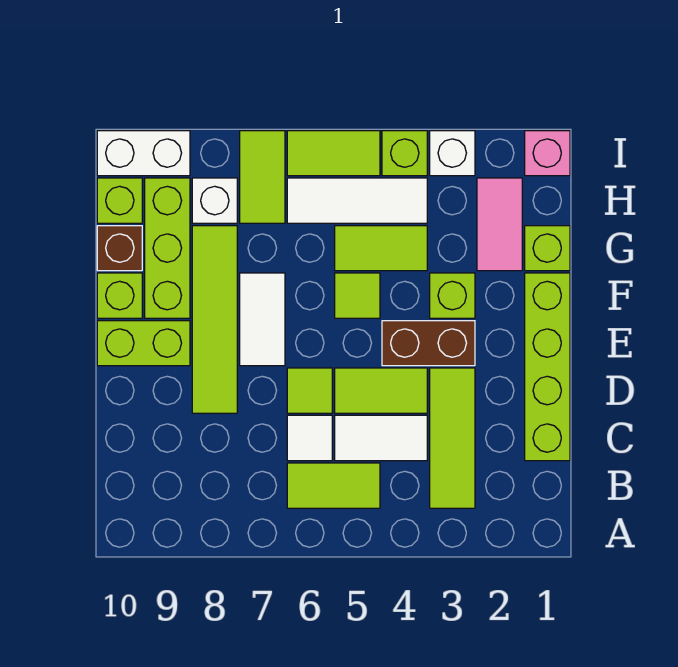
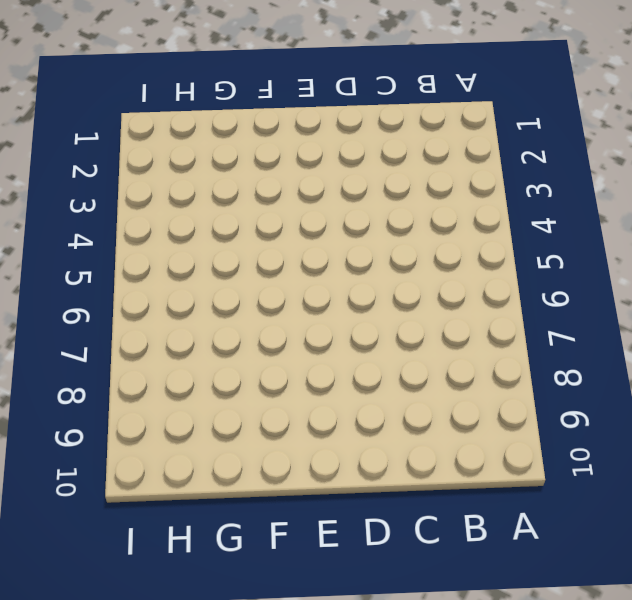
none -> lime tile B3:D3 level 1
none -> lime tile B5:B6 level 1
none -> lime brick C1:F1 level 1

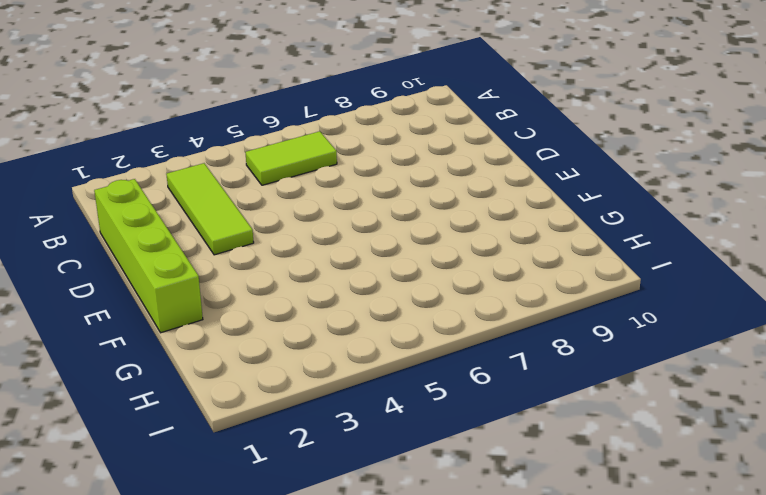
none -> white tile C4:C5 level 1
none -> white tile C6 level 1
none -> lime tile D4:D5 level 1

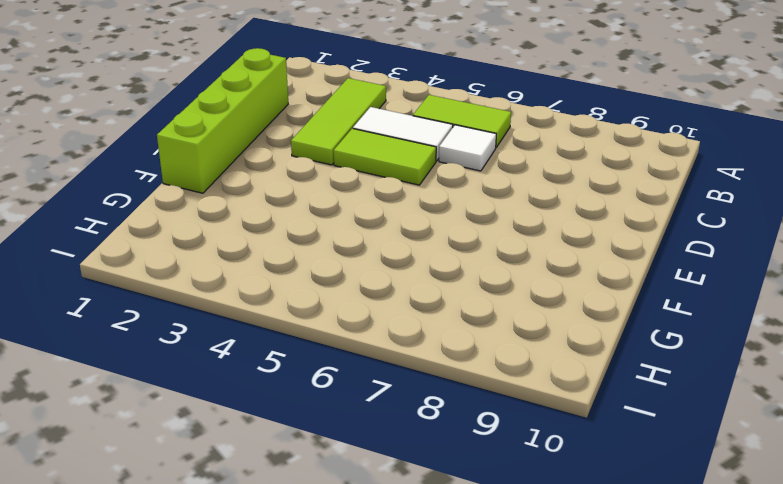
none -> lime tile D6 level 1
none -> lime tile D8:G8 level 1
none -> brown brick E3:E4 level 1

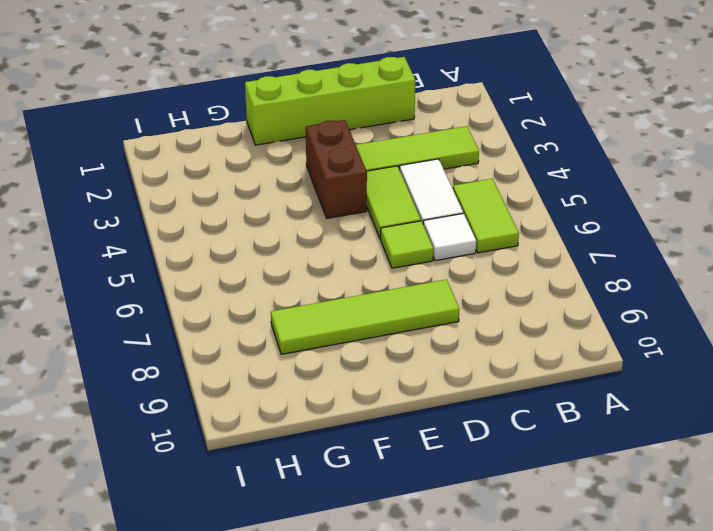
none -> white tile E7:F7 level 1
none -> lime brick E9:E10 level 1
none -> lime brick F3 level 1

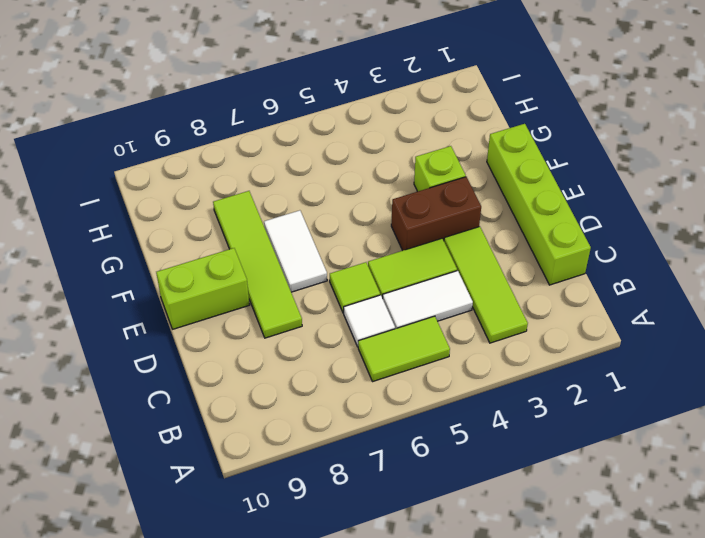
none -> lime tile F5 level 1
none -> lime brick F9:H9 level 1
none -> lime brick F10 level 1

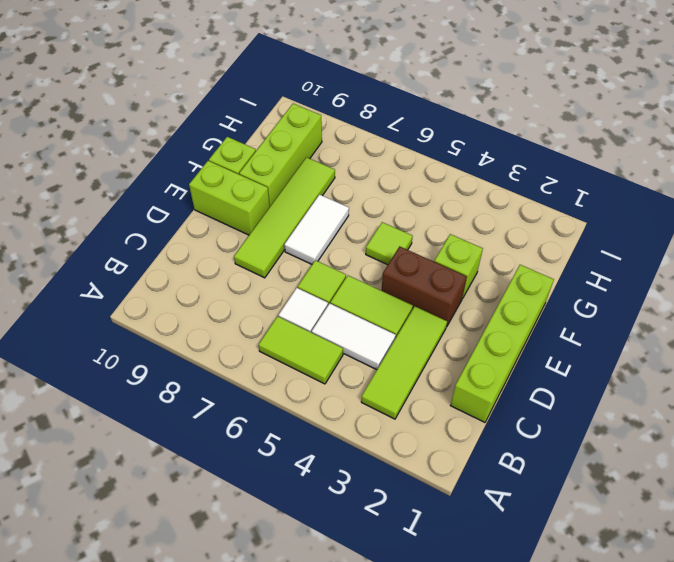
none -> lime brick G1 level 1
none -> pink tile G2:H2 level 1
none -> lime tile G4:G5 level 1

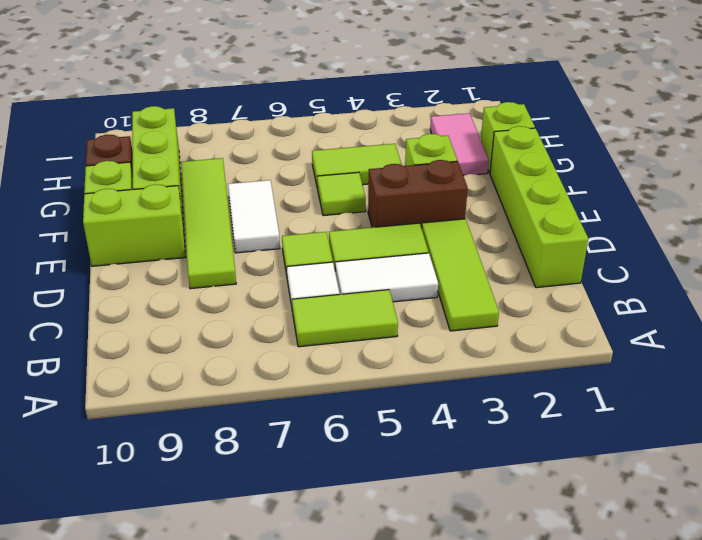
none -> white tile H4:H6 level 1
none -> lime tile H7:I7 level 1
none -> white brick H8 level 1

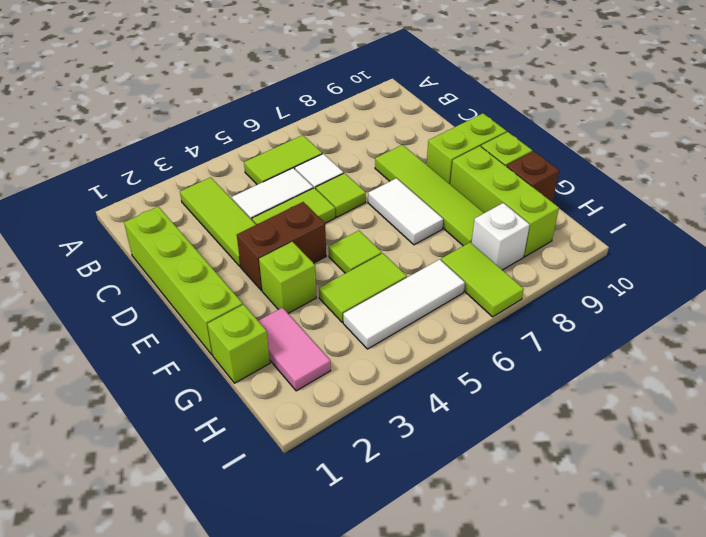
none -> lime brick H10 level 1
none -> pink brick I1 level 1
none -> white brick I3 level 1

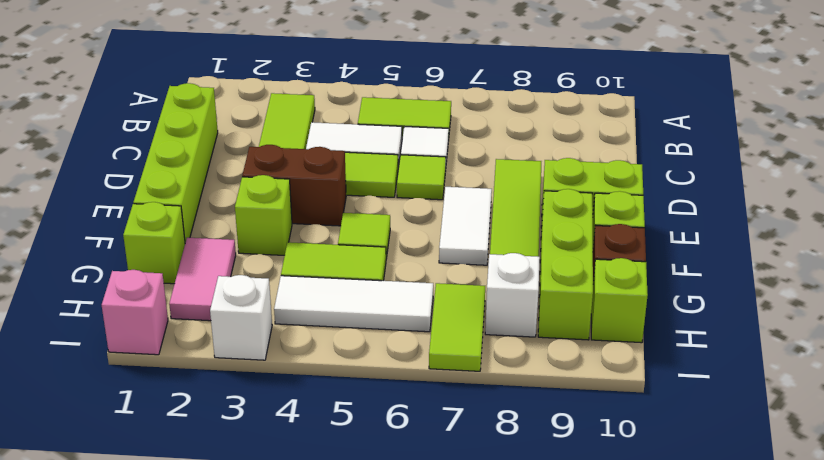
none -> lime brick I4 level 1
none -> lime tile I5:I6 level 1
none -> white brick I9:I10 level 1

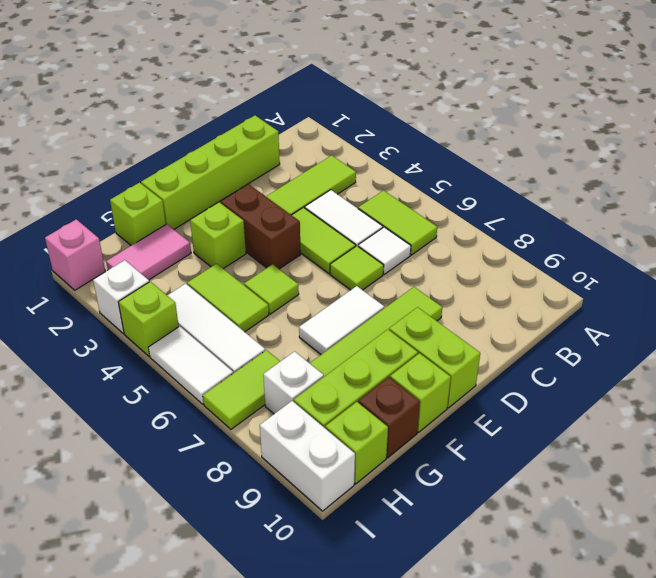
white tile I5:I6 level 1 -> lime tile I5:I6 level 1

